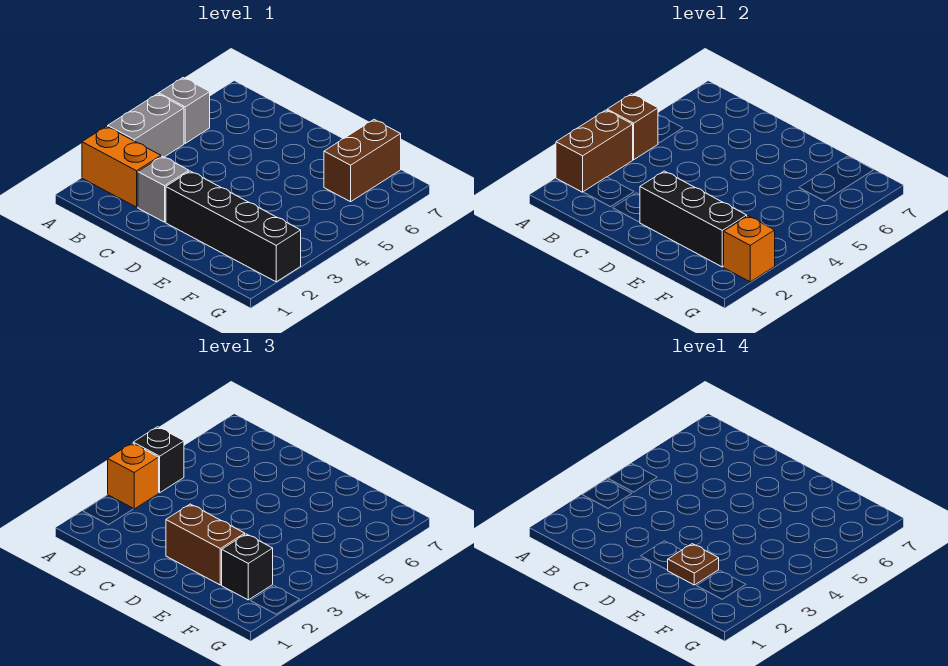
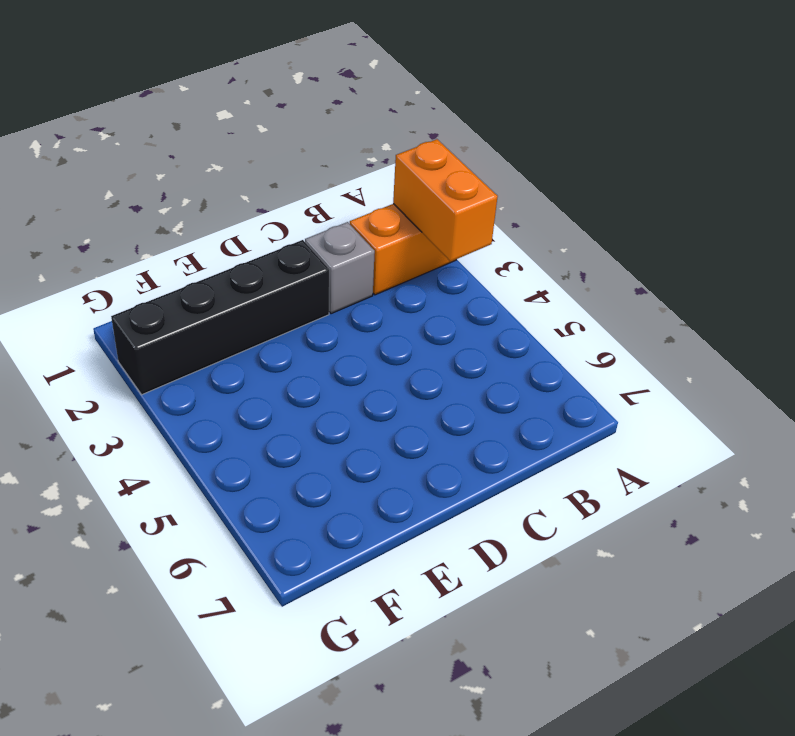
orange brick A2:A3 level 2 -> brown brick A2:A3 level 2
none -> grey brick A3:A4 level 1
none -> grey brick A5 level 1
none -> brown brick F6:F7 level 1

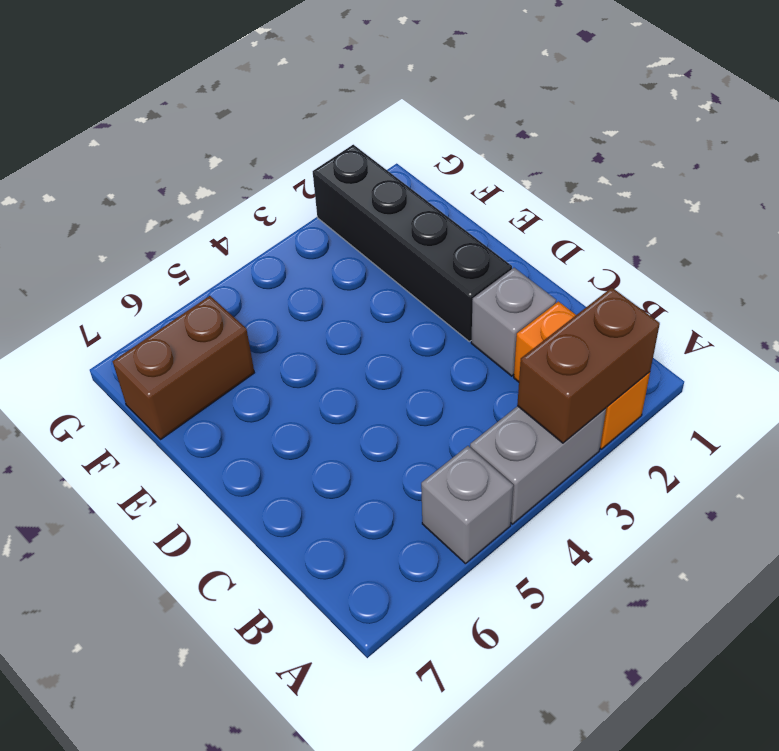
none -> brown brick A4 level 2
none -> black brick D2:F2 level 2
none -> orange brick G2 level 2

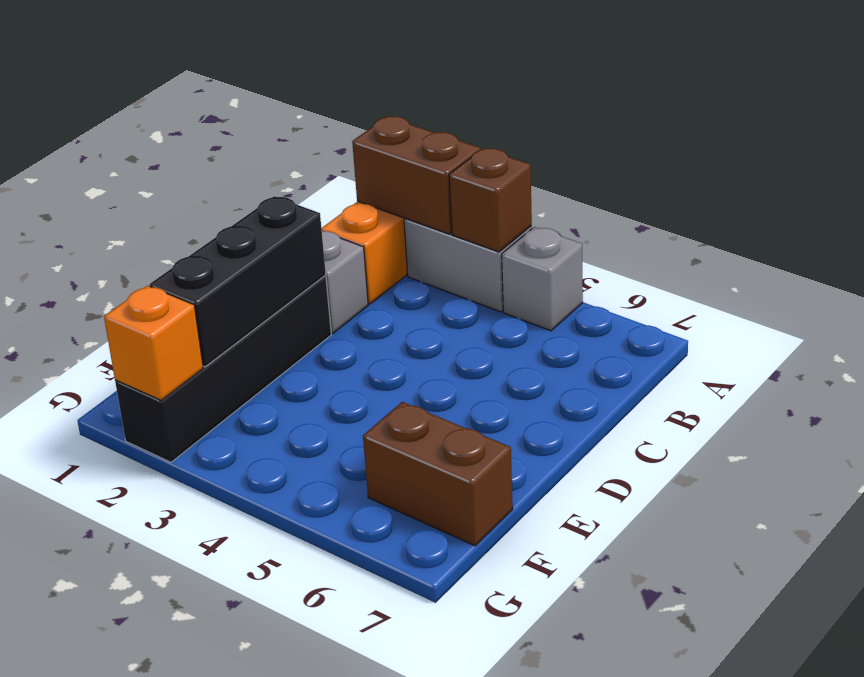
none -> orange brick A3 level 3
none -> black brick A4 level 3
none -> brown brick D2:E2 level 3

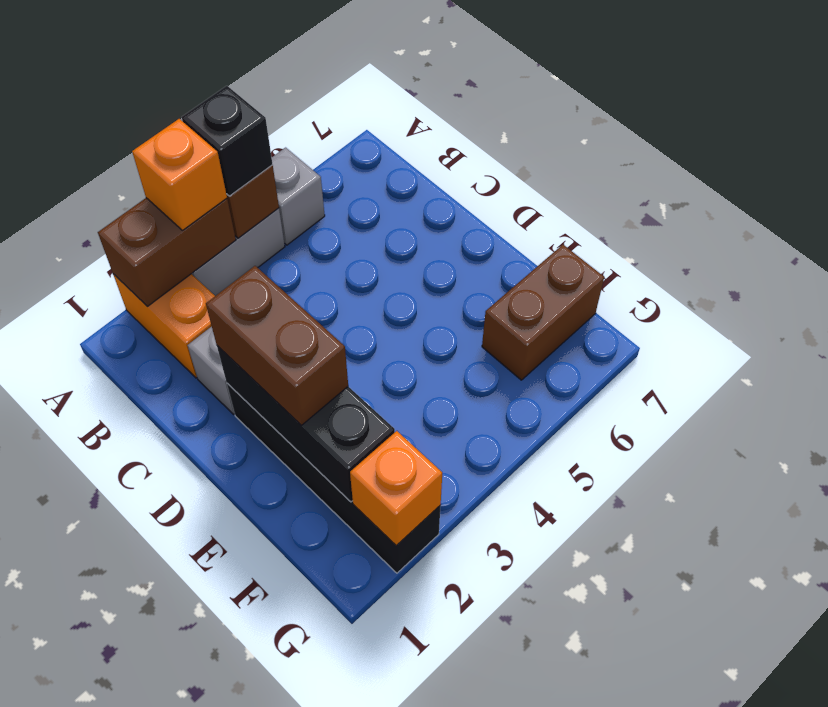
none -> black brick F2 level 3
none -> brown plate E2 level 4

